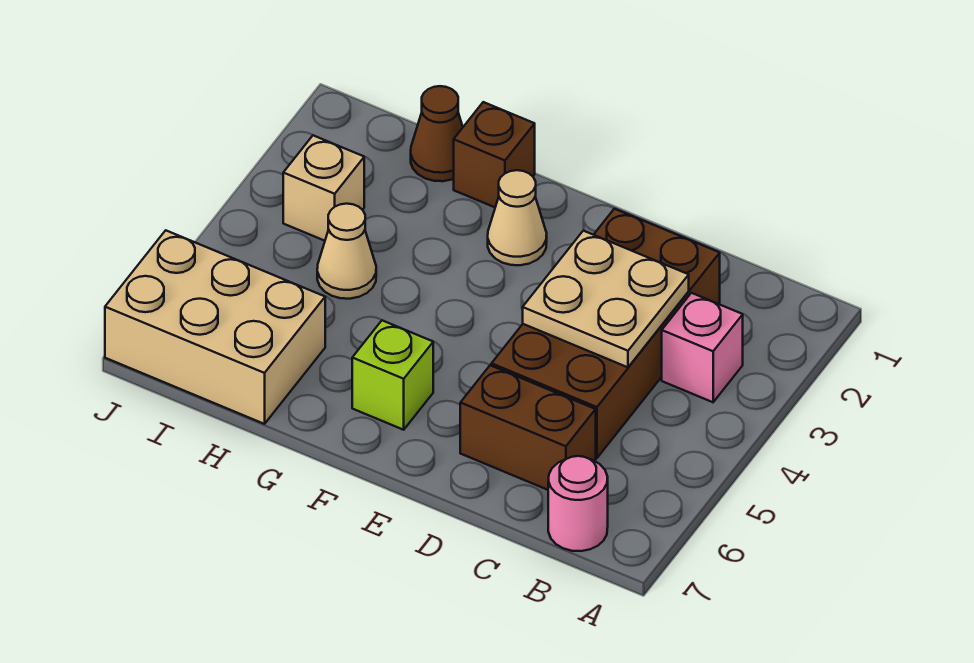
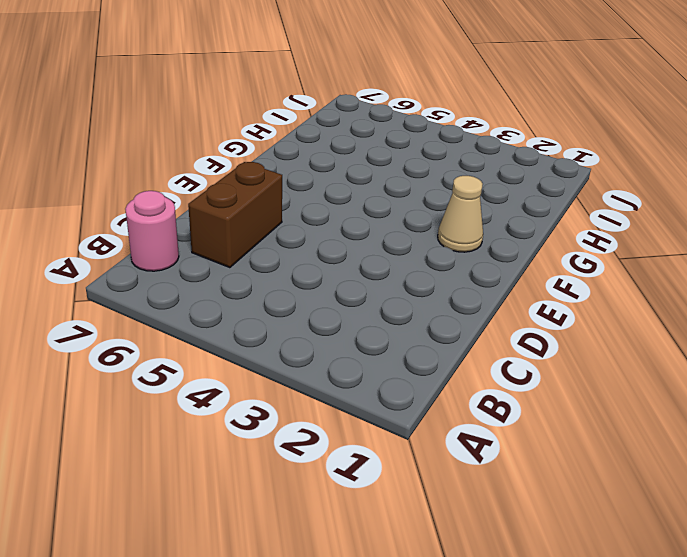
none -> pink brick B3 level 1
none -> brown brick C2:D5 level 1
none -> lime brick F6 level 1

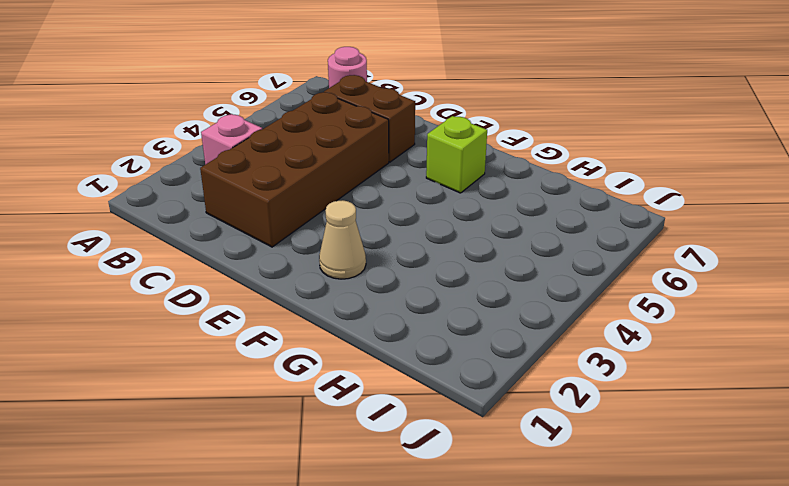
none -> brown brick G1 level 1
none -> brown cone H1 level 1
none -> tan cone H4 level 1

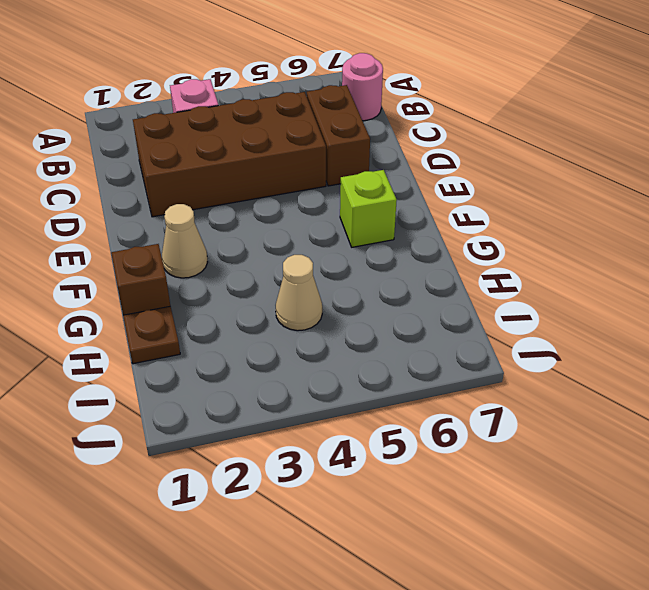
brown plate H1 level 1 -> brown cone H1 level 1
none -> tan brick H6:J7 level 1
none -> tan brick I3 level 1
none -> tan plate C3:D4 level 2

